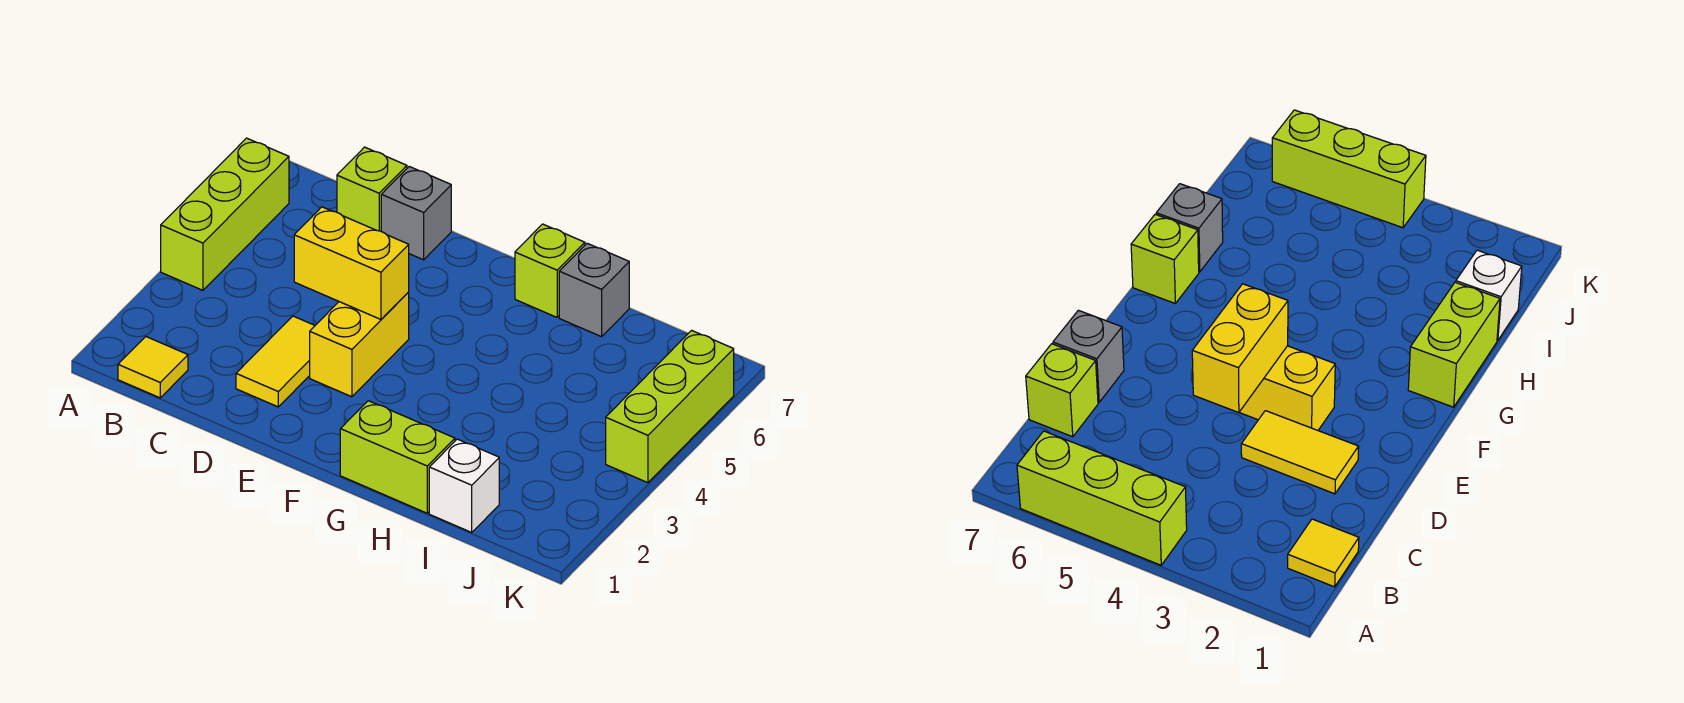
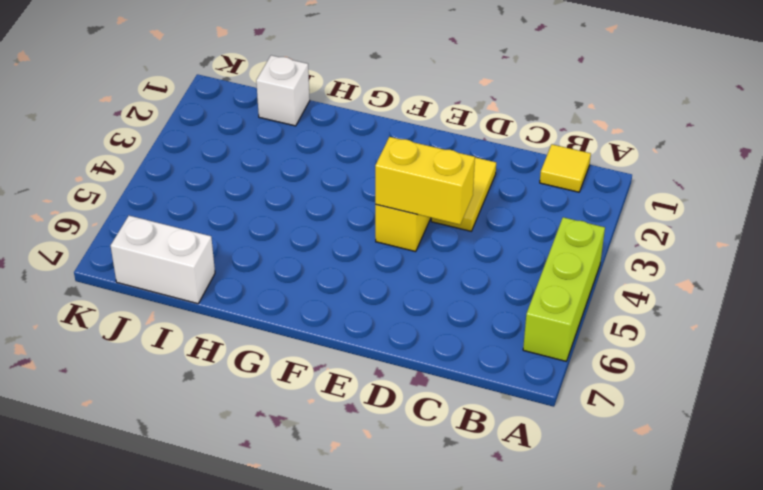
white brick I7:J7 level 1 -> none
none -> lime brick C7 level 1
none -> grey brick D7 level 1
none -> lime brick G1:H1 level 1

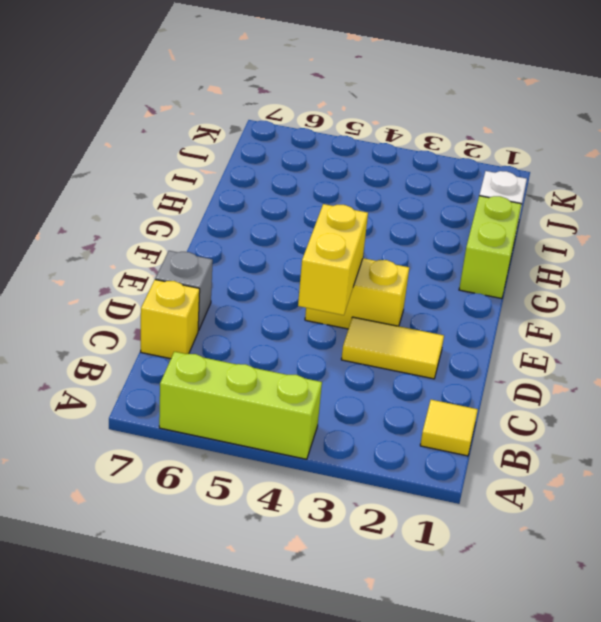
yellow brick C7 level 1 -> lime brick C7 level 1
none -> lime brick G7 level 1
none -> grey brick H7 level 1
none -> lime brick K4:K6 level 1

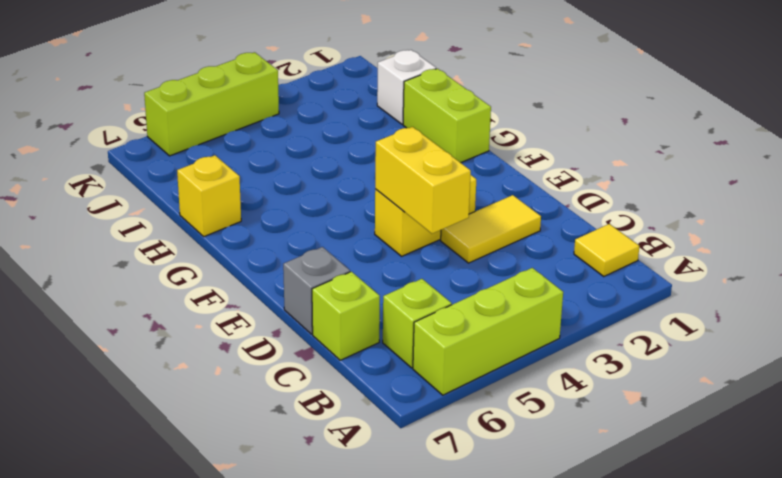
lime brick B6 level 1 -> lime brick G7 level 1
yellow brick H7 level 1 -> grey brick H7 level 1

